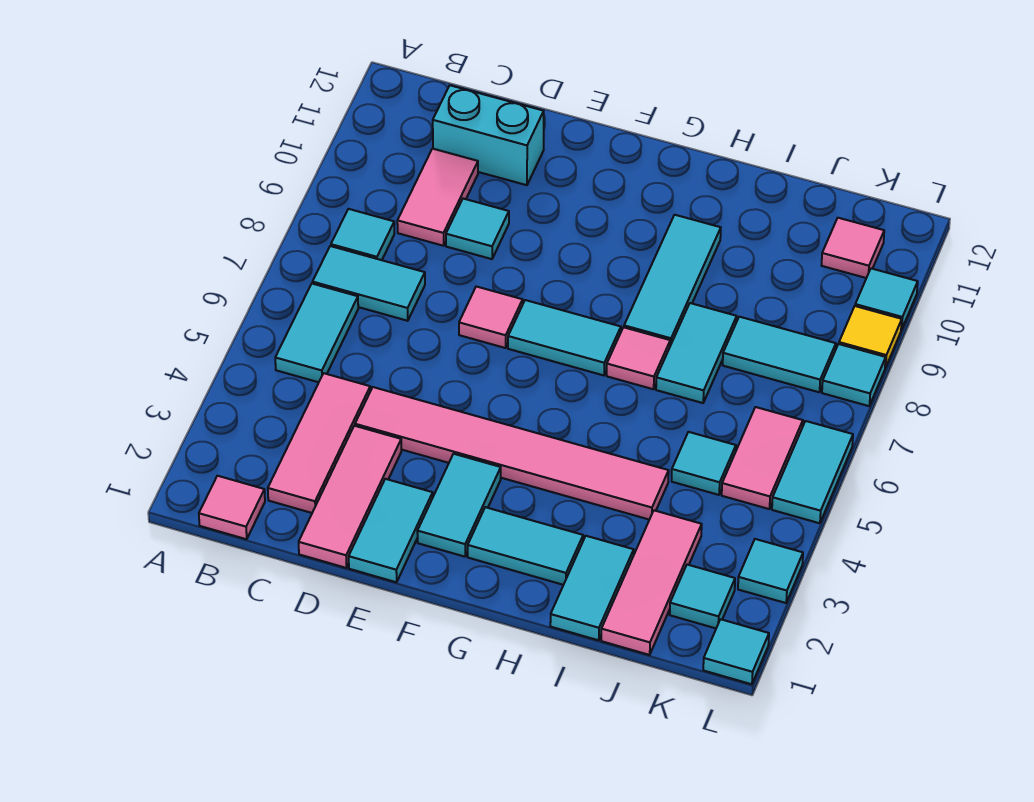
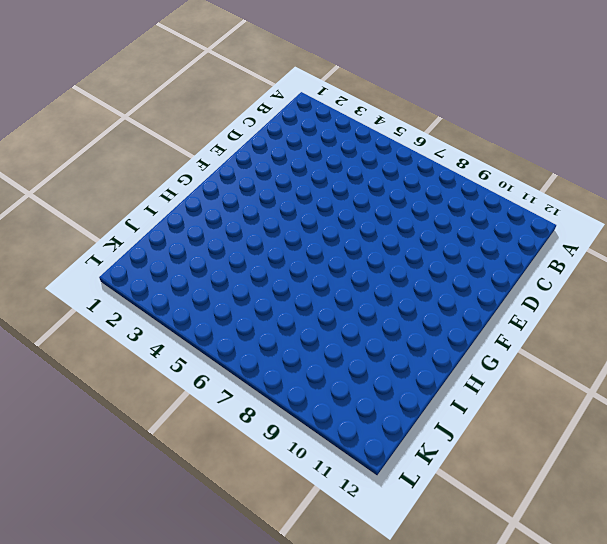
none -> pink tile B1 level 1
none -> cyan tile B5:B6 level 1
none -> cyan tile B7:C7 level 1
none -> cyan tile B8 level 1

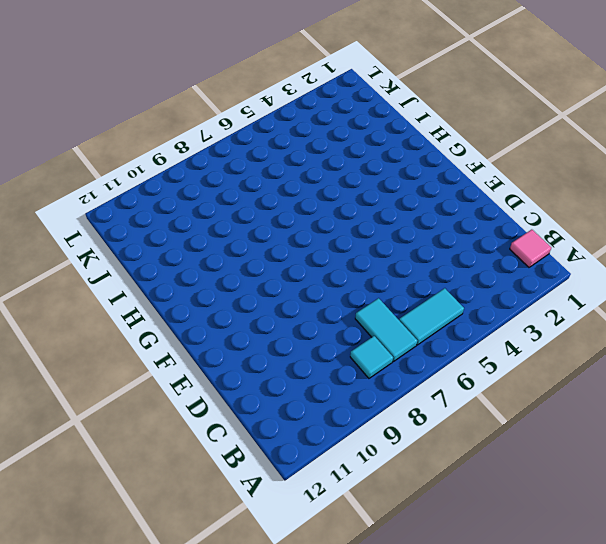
none -> pink tile C2:C4 level 1
none -> pink tile C9:C10 level 1
none -> cyan brick C11:D11 level 1
none -> pink tile D1:D3 level 1

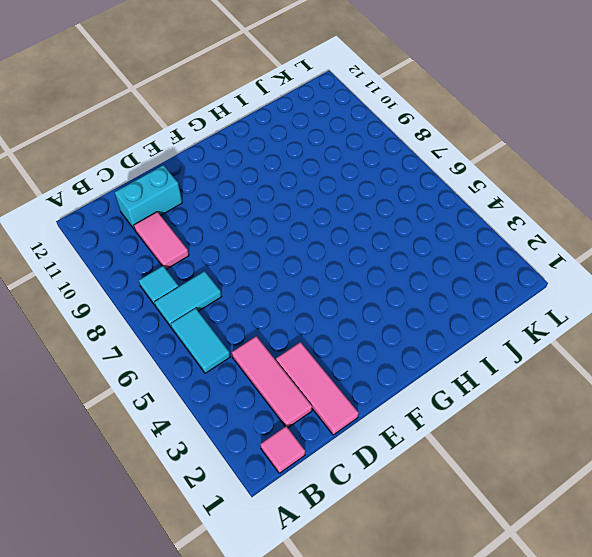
none -> pink tile D4:I4 level 1
none -> cyan tile D9 level 1
none -> cyan tile E1:E2 level 1
none -> pink tile E7 level 1

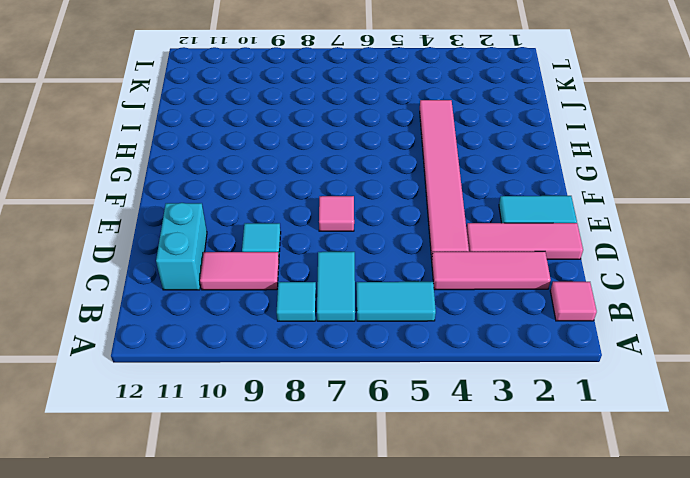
none -> cyan tile F2:F3 level 1
none -> cyan tile F7:G7 level 1
none -> cyan tile G2:H2 level 1
none -> pink tile H7 level 1

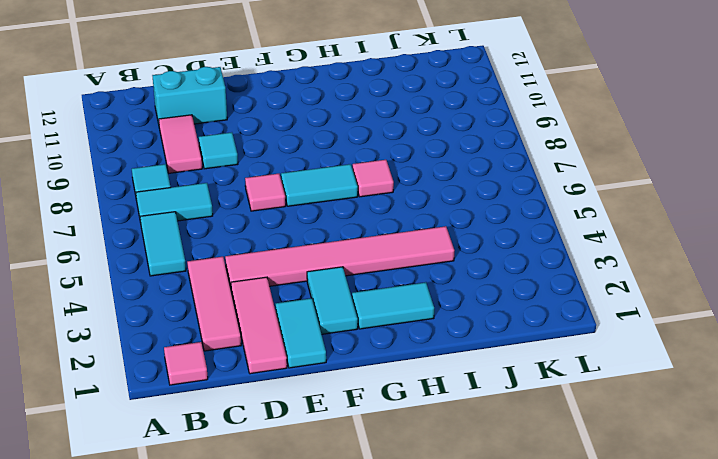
none -> cyan tile H8:H10 level 1
none -> cyan tile I1:I2 level 1
none -> cyan tile I7:I8 level 1
none -> pink tile J1:J3 level 1

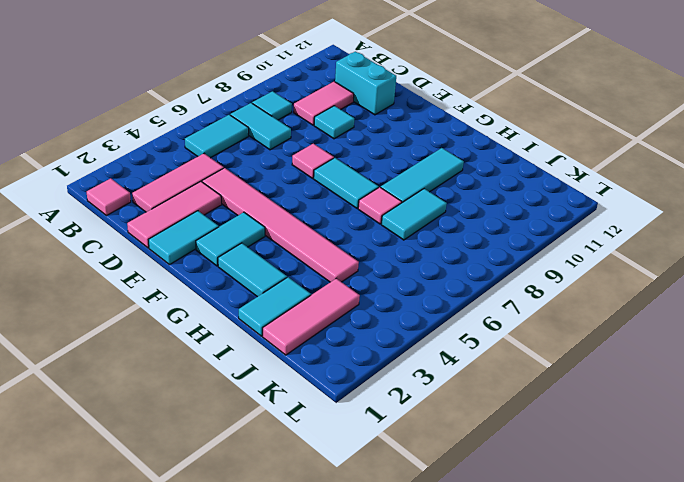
none -> cyan tile J5 level 1
none -> cyan tile J8:K8 level 1
none -> cyan tile K2 level 1
none -> pink tile K5:K6 level 1

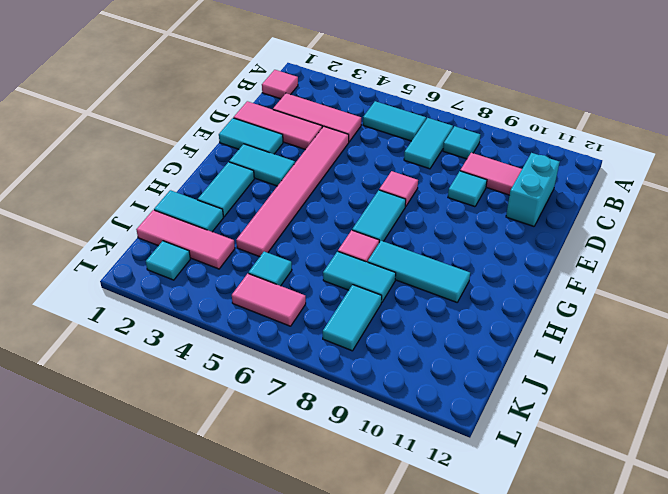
none -> pink tile K11 level 1
none -> cyan tile L1 level 1
none -> cyan tile L3 level 1
none -> cyan tile L5:L6 level 1

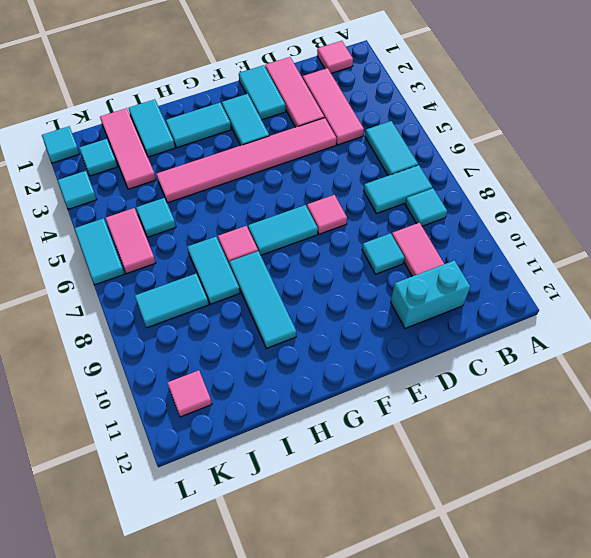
none -> cyan tile L8 level 1
none -> yellow tile L9 level 1
none -> cyan tile L10 level 1

